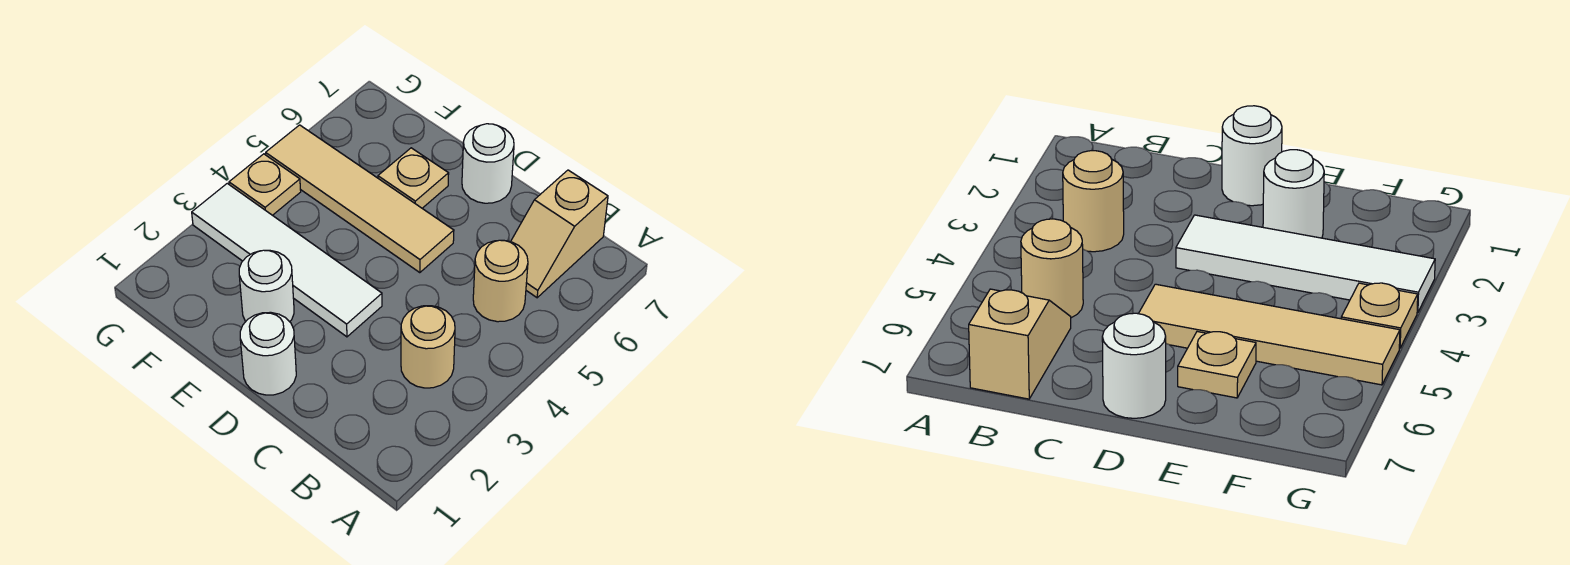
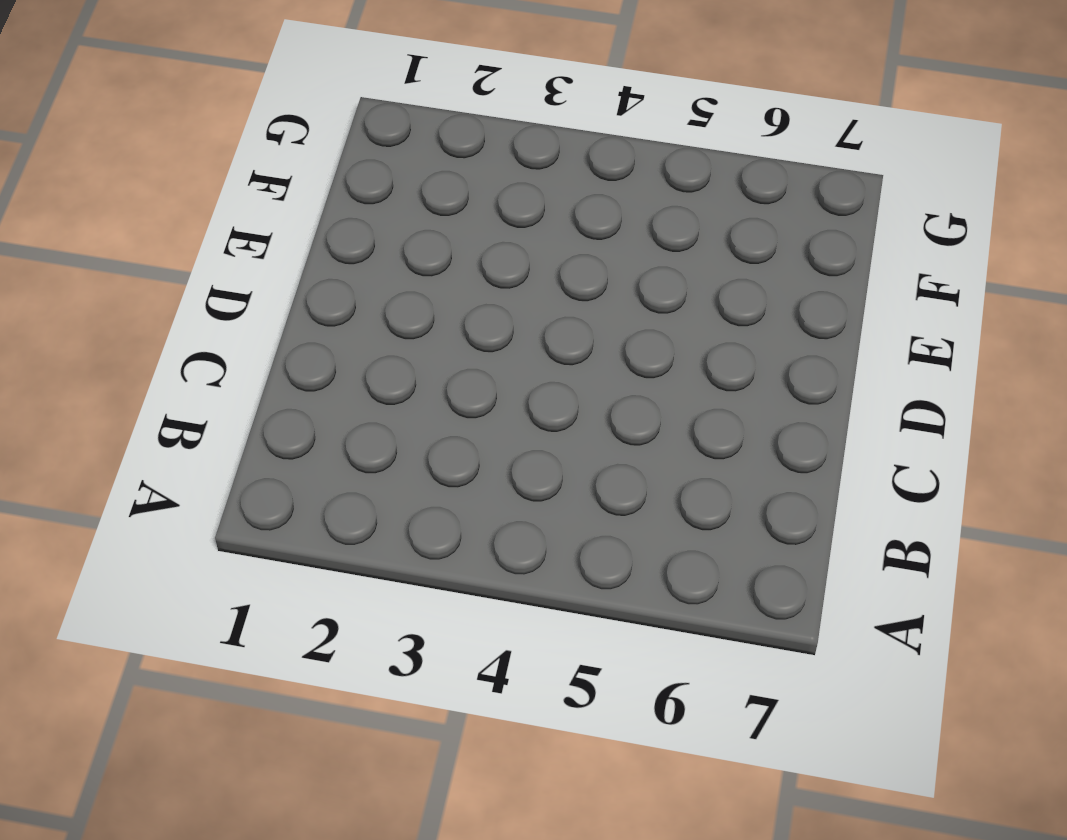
none -> tan round brick B3 level 1
none -> tan round brick B5 level 1

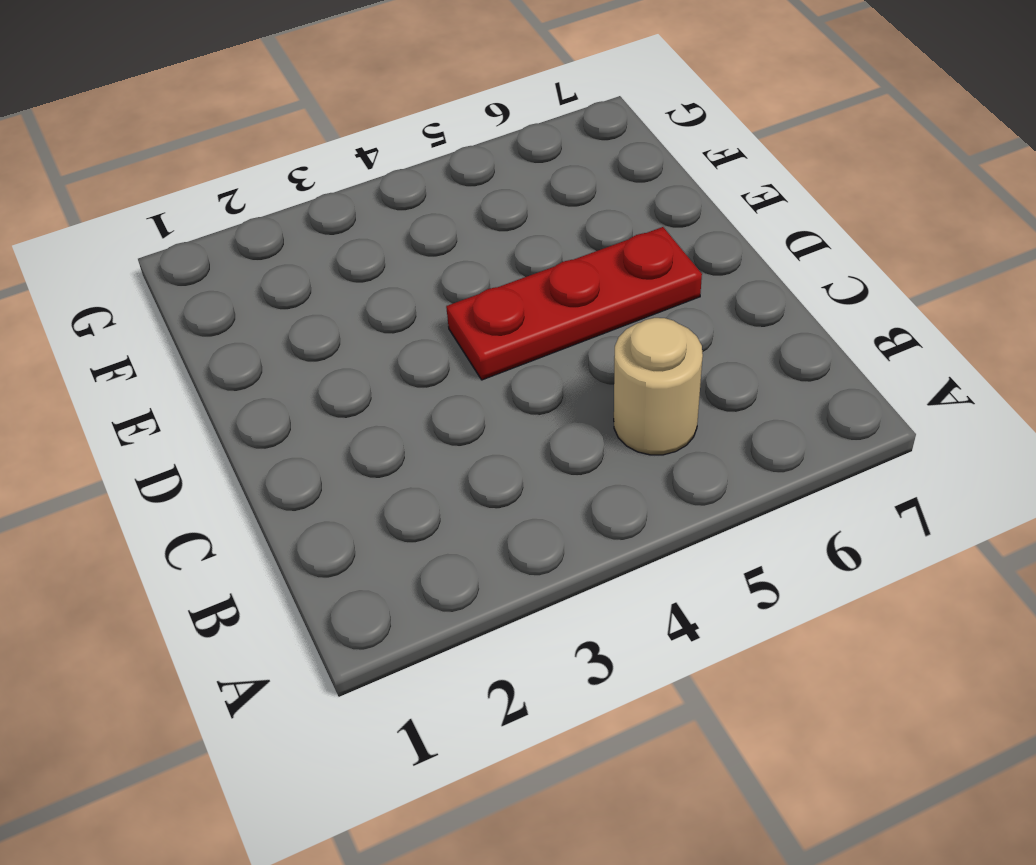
red plate D4:D6 level 1 -> tan tile D5:G5 level 1
none -> tan round brick B3 level 1
none -> tan slope B6:B7 level 1 top 7

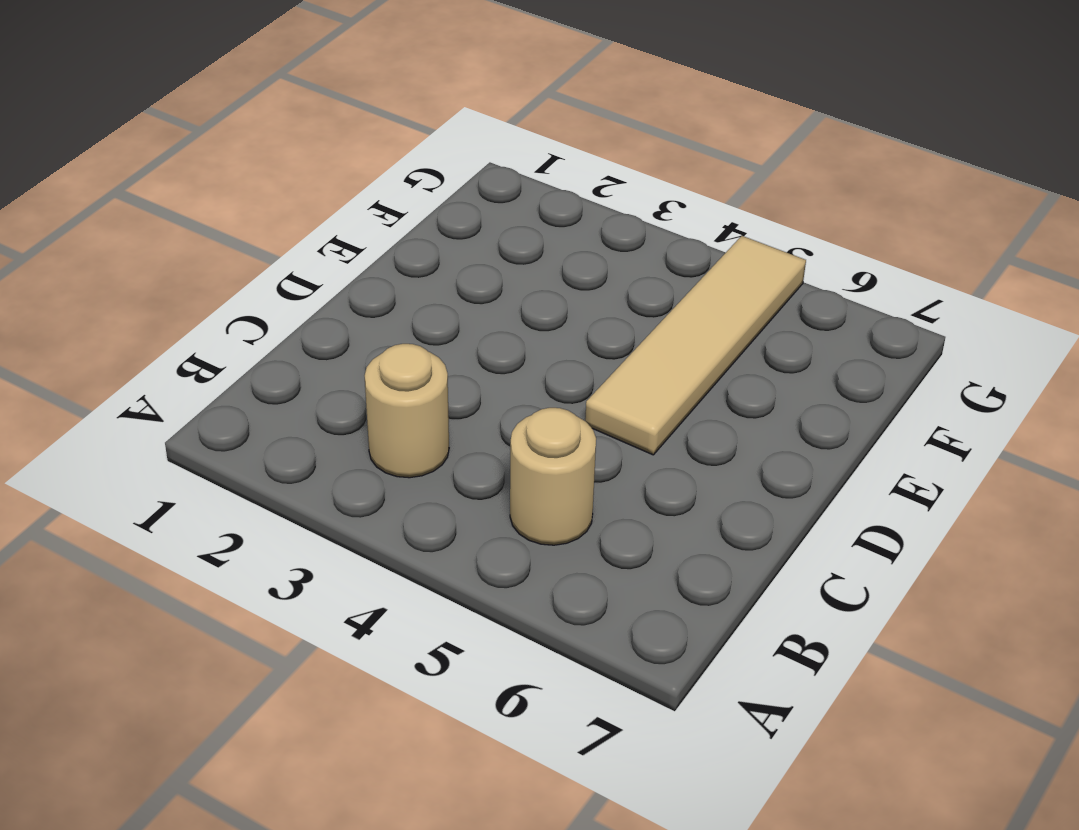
none -> tan slope B6:B7 level 1 top 7
none -> white round brick D1 level 1

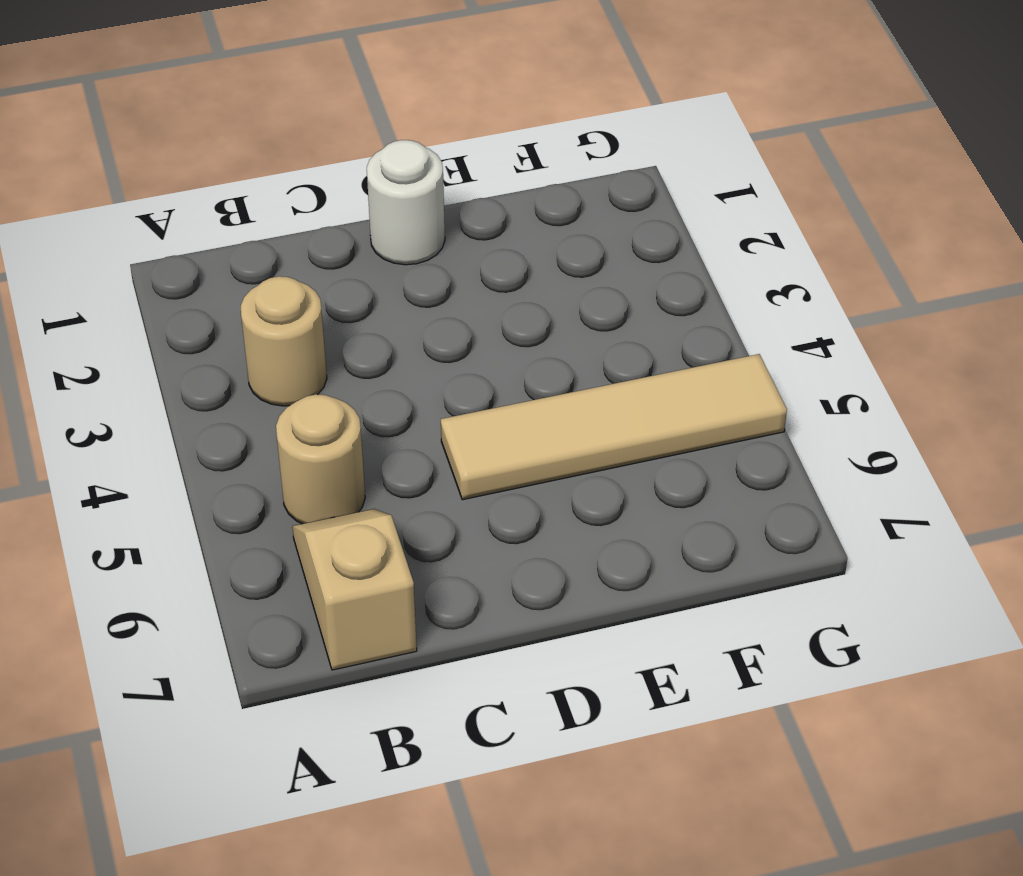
none -> white tile D3:G3 level 1
none -> white round brick D7 level 1

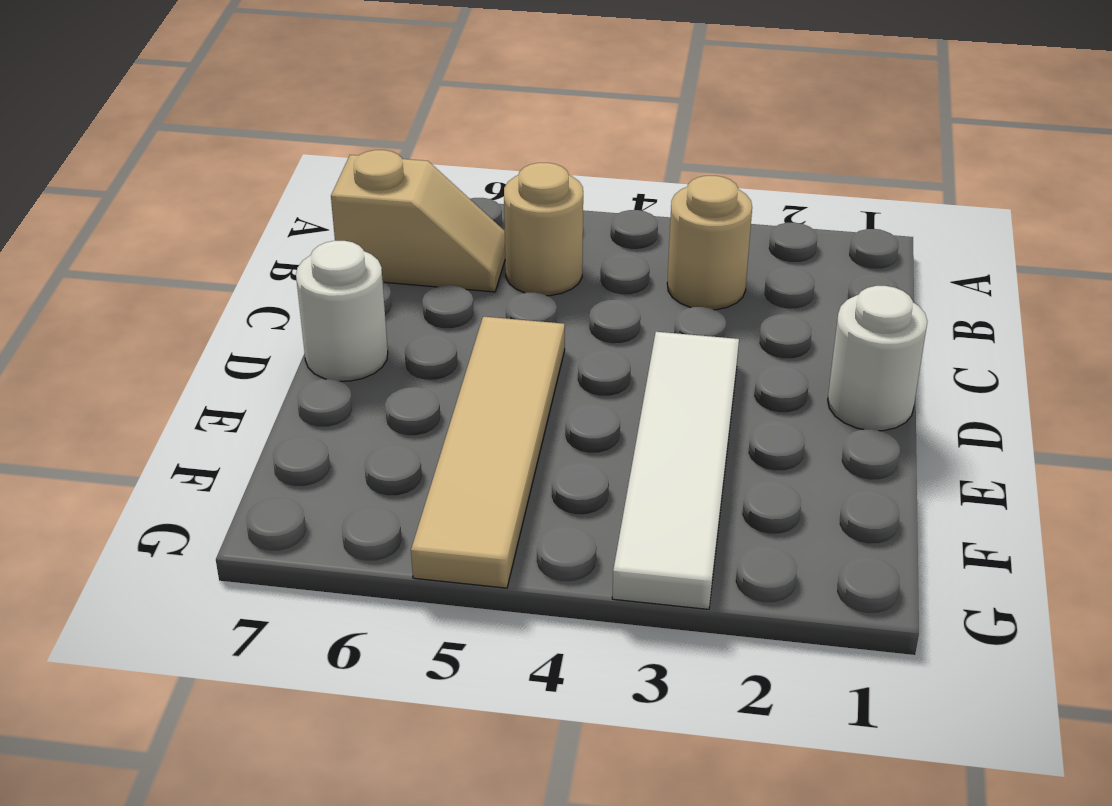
none -> white round brick E2 level 1
none -> tan plate E6 level 1

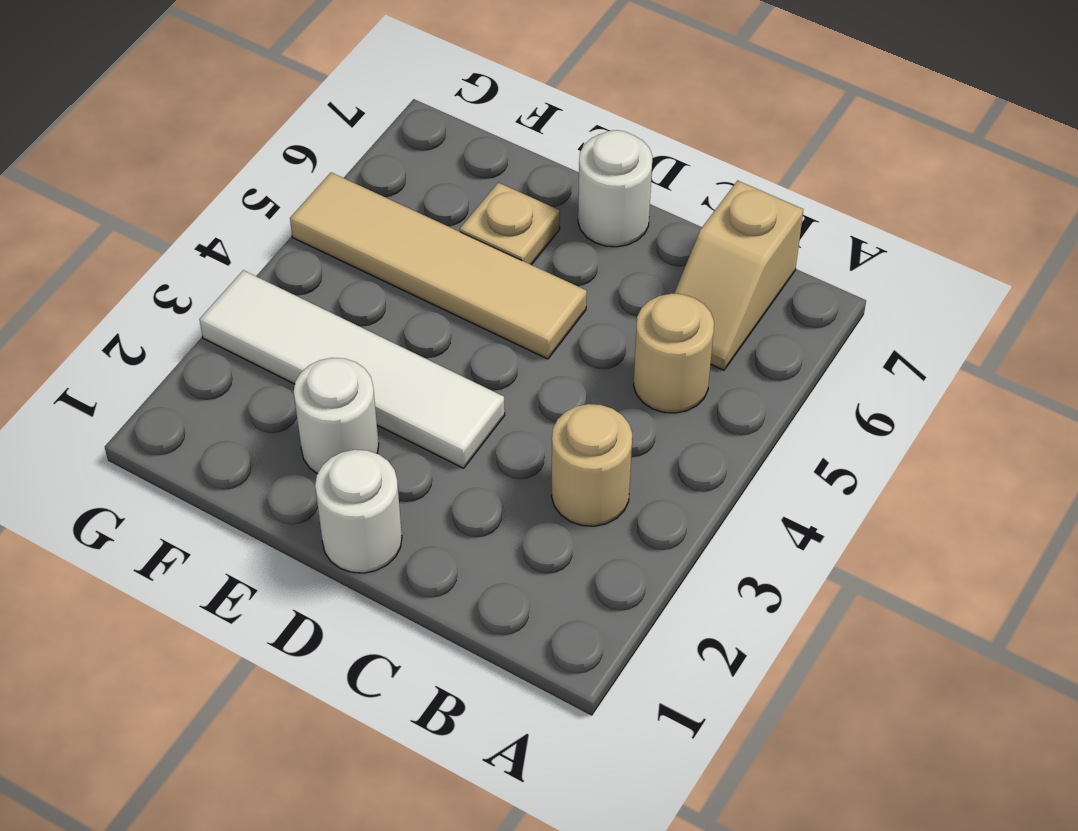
none -> tan plate G4 level 1

